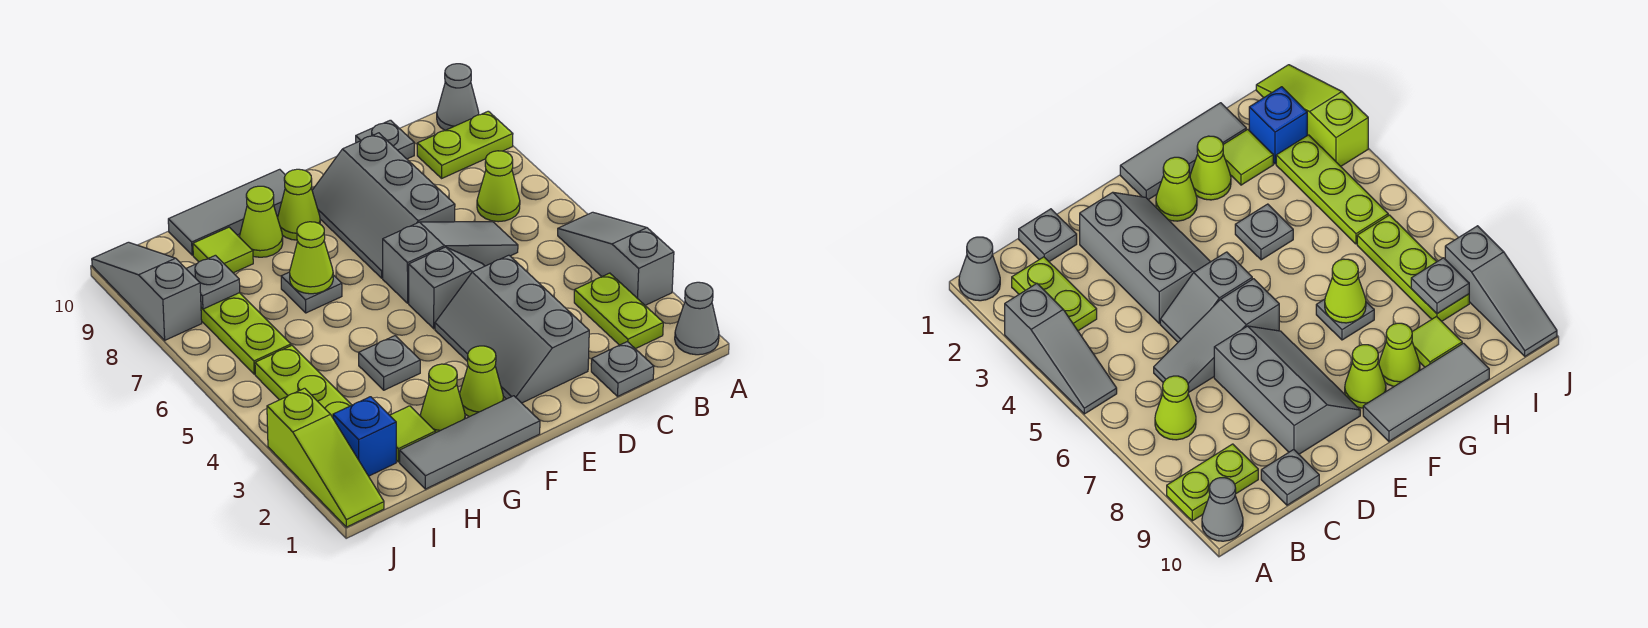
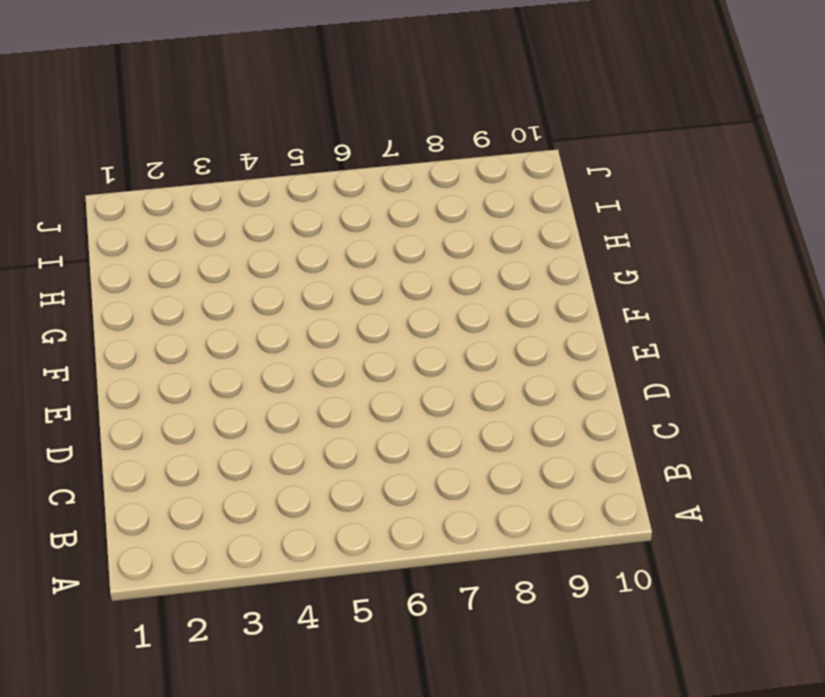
none -> grey cone A1 level 1
none -> grey slope A3:A5 level 1 top 3
none -> lime plate A9:B9 level 1

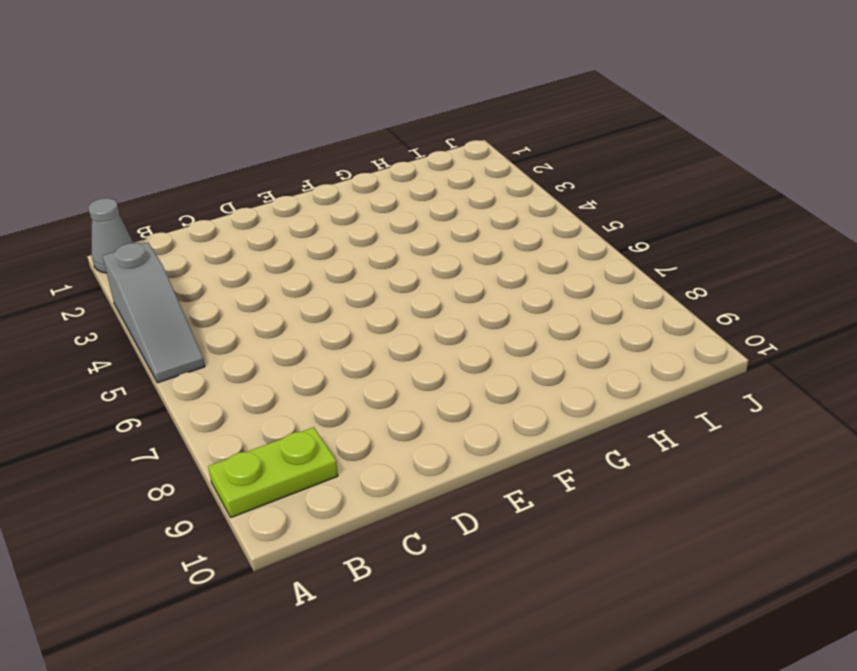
none -> grey cone A10 level 1
none -> lime plate B2:B3 level 1
none -> lime cone B7 level 1

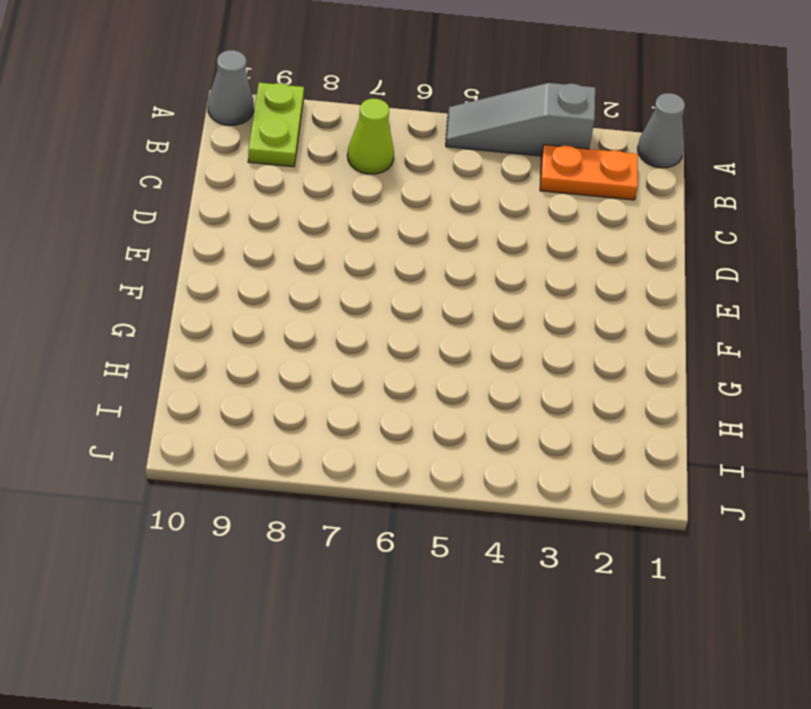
orange plate B2:B3 level 1 -> lime plate B2:B3 level 1
none -> grey plate C1 level 1
none -> grey slope C6:E6 level 1 top E
none -> grey plate C10 level 1

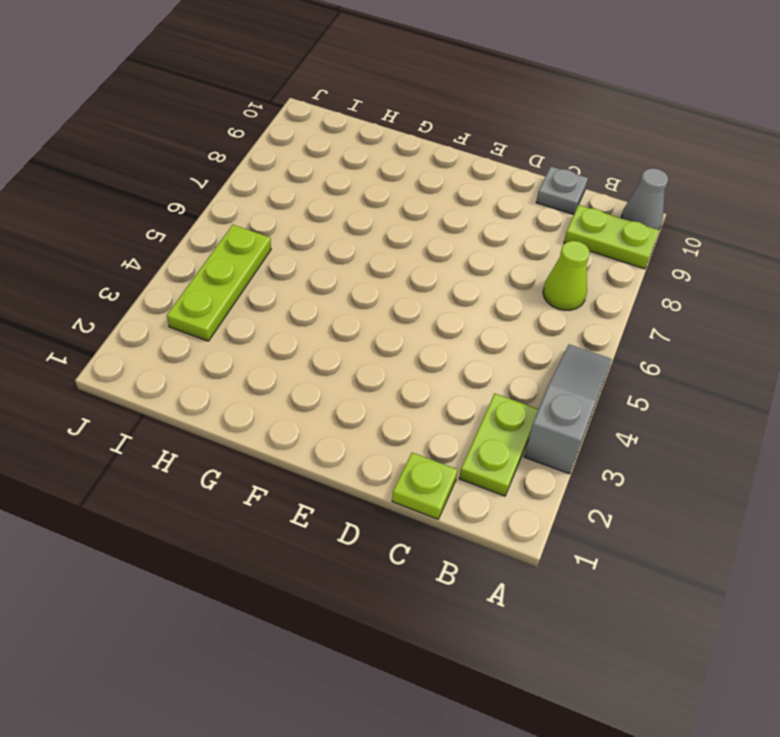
lime plate C1 level 1 -> grey plate C1 level 1
none -> grey cone A1 level 1
none -> grey slope C6:E6 level 1 top E
none -> grey slope D2:E4 level 1 top D

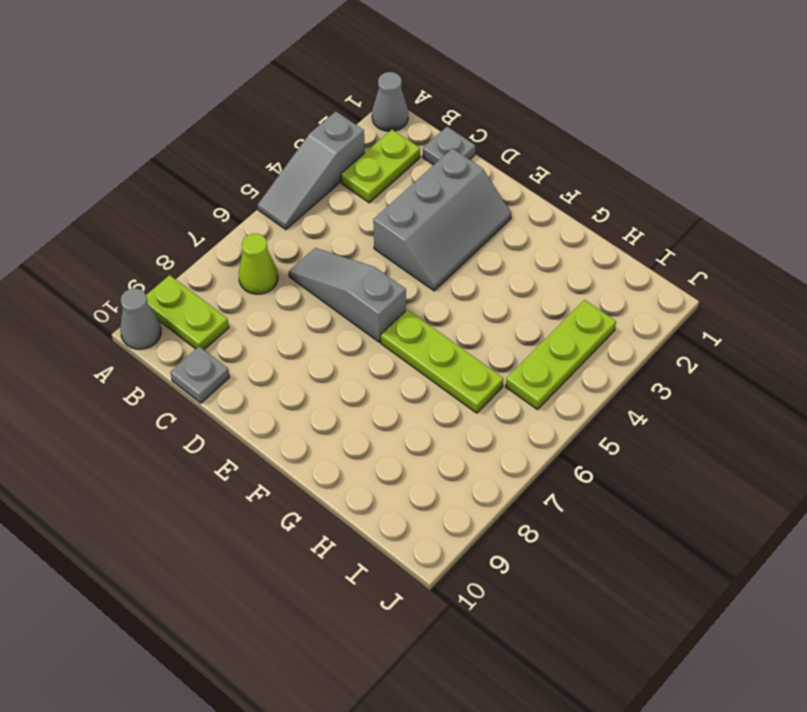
lime plate F6:H6 level 1 -> lime plate I6:I8 level 1
none -> grey slope D5:E5 level 1 top E
none -> grey slope D7:E9 level 1 top D
none -> grey tile F1:H1 level 1

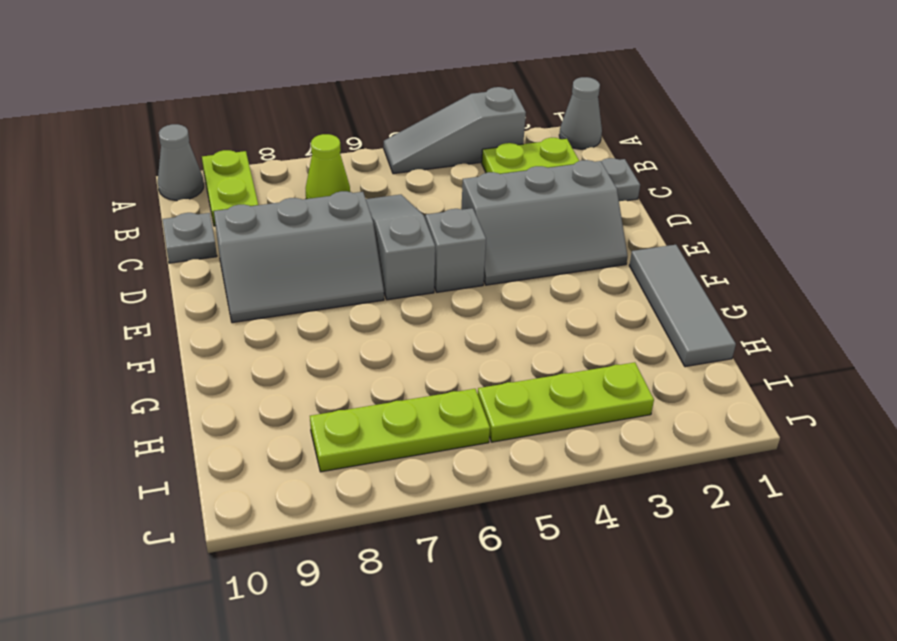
none -> lime cone F2 level 1
none -> lime cone F9 level 1
none -> grey tile F10:H10 level 1

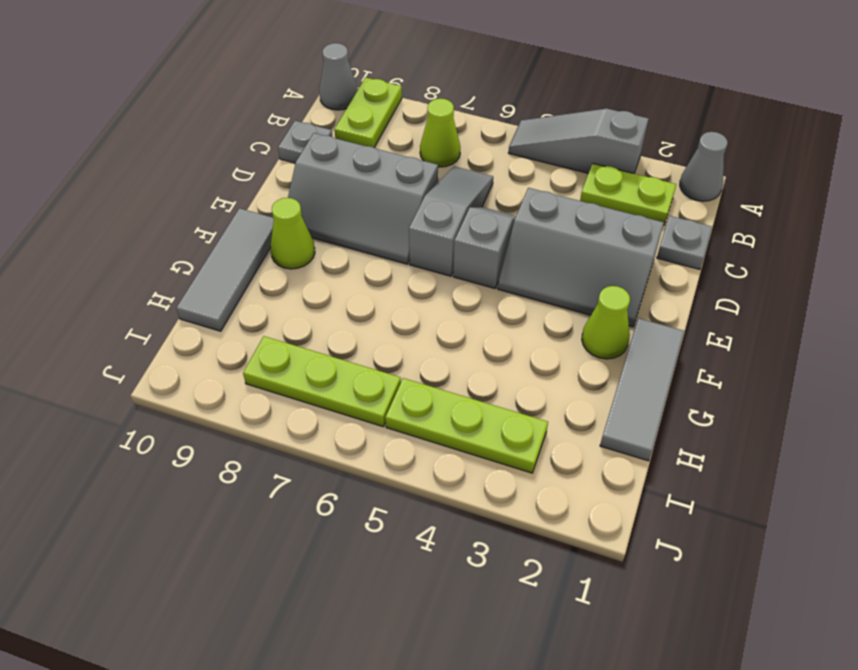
none -> lime cone G2 level 1
none -> grey plate G4 level 1
none -> grey plate G7 level 1

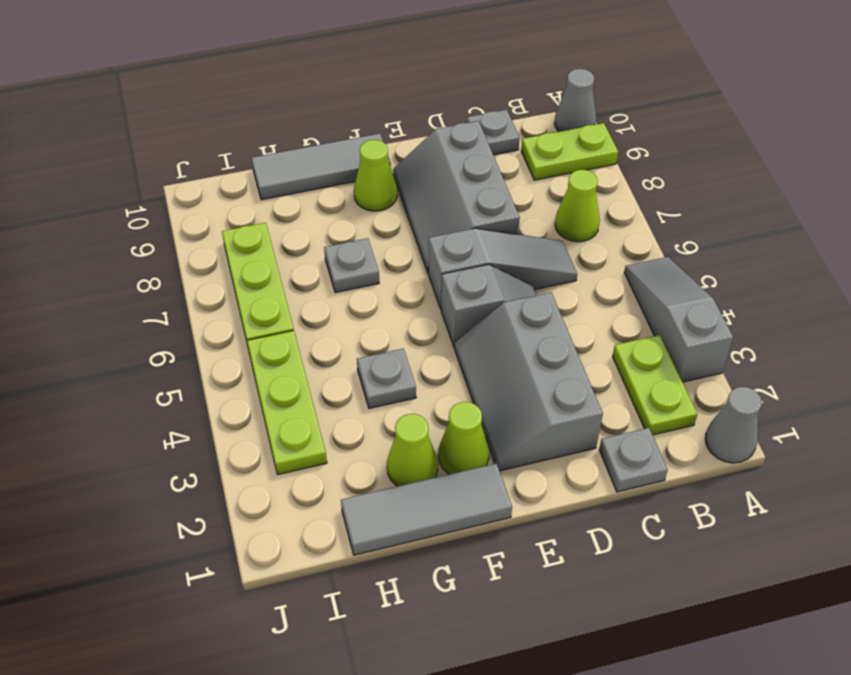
none -> lime cone G9 level 1
none -> lime tile H2 level 1
none -> lime tile H9 level 1

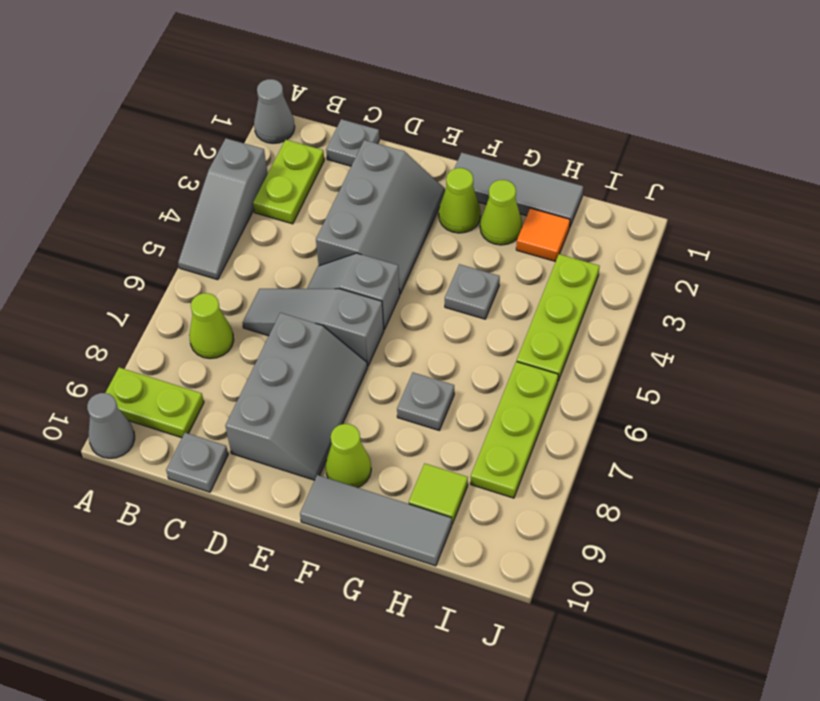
orange tile H2 level 1 -> lime tile H2 level 1
none -> lime cone G9 level 1
none -> blue brick I2 level 1
none -> lime slope J1:J3 level 1 top 3

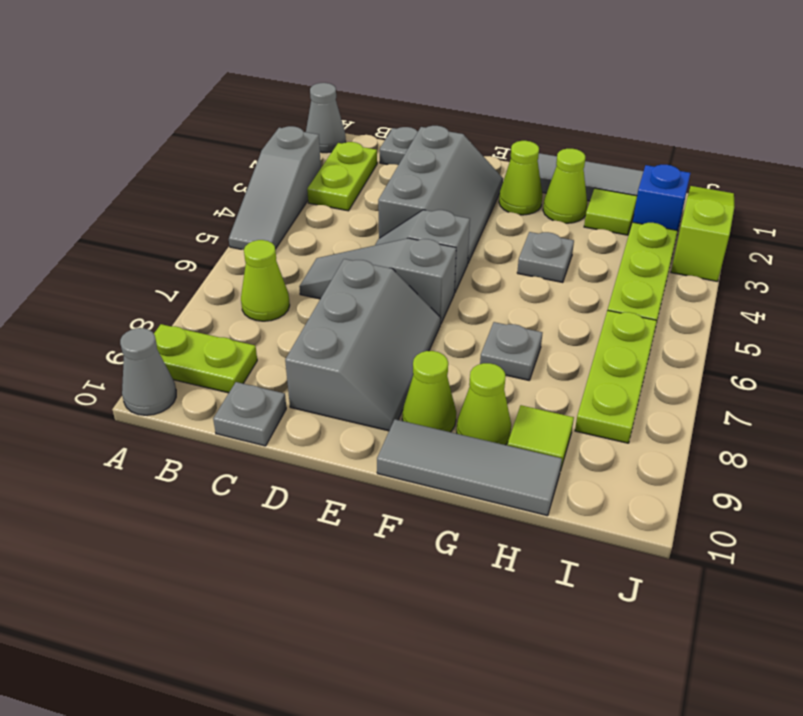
none -> grey slope J8:J10 level 1 top 8
none -> lime cone G7 level 2
none -> grey plate I8 level 2

